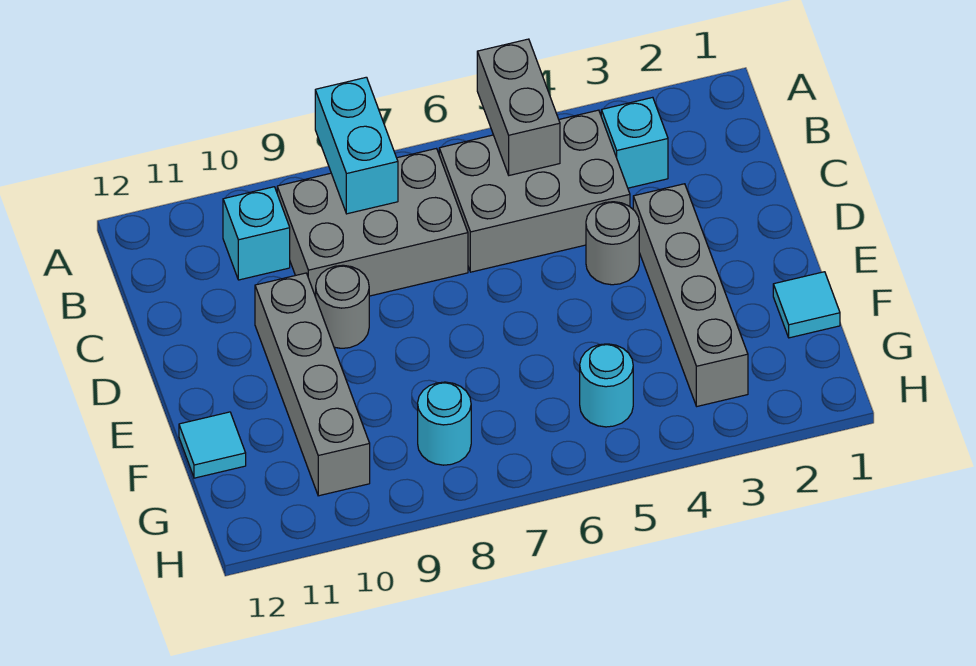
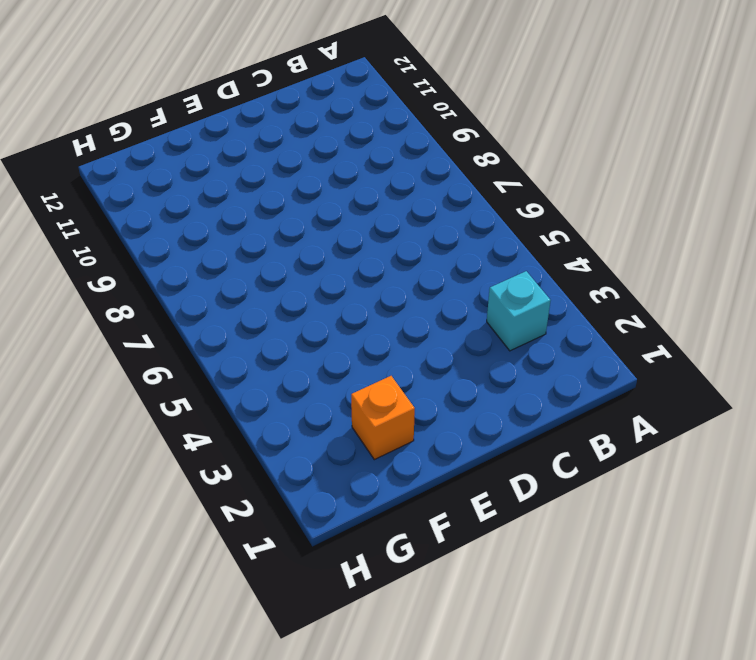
orange brick F2 level 1 -> none
none -> grey brick B4:C6 level 1
none -> grey brick B7:C9 level 1
none -> cyan brick B10 level 1

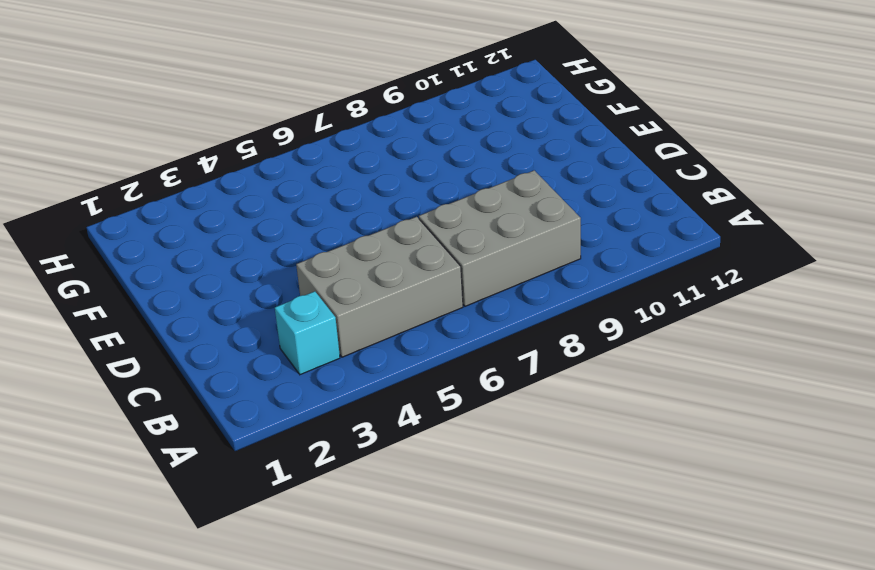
none -> cyan brick B10 level 1
none -> grey brick D3:G3 level 1
none -> grey round brick D4 level 1

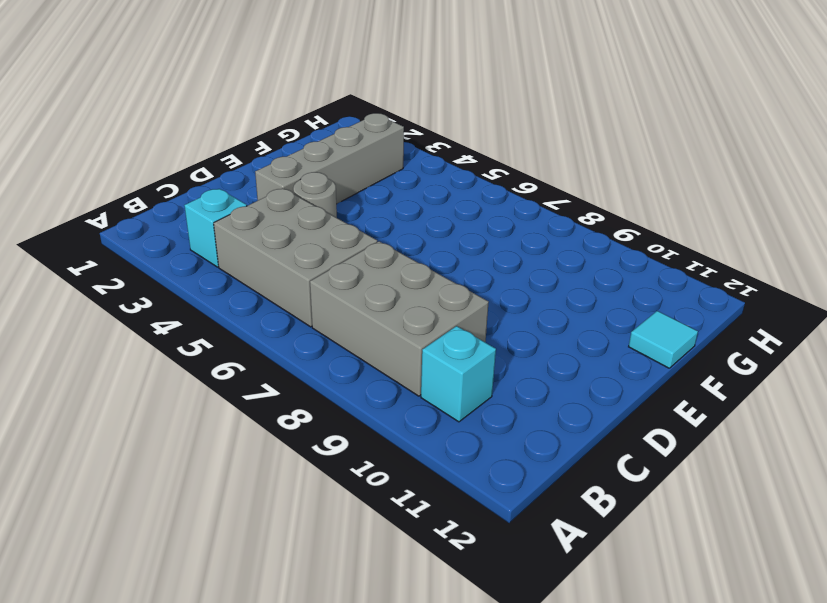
none -> grey round brick D9 level 1
none -> grey brick D10:G10 level 1
none -> cyan tile F1 level 1

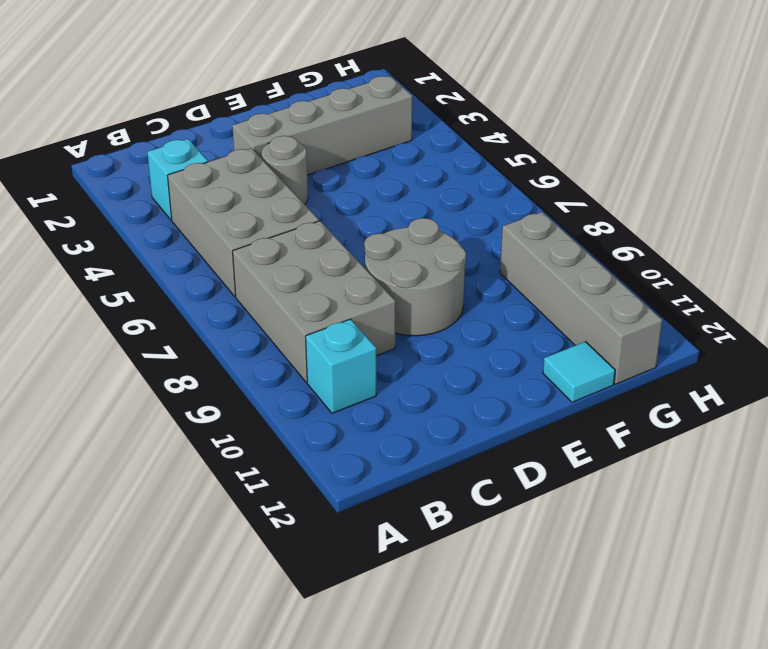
grey round brick D8:E9 level 1 -> grey round brick D9 level 1
grey brick G9:G12 level 1 -> grey brick D10:G10 level 1
none -> cyan tile F1 level 1
none -> cyan round brick G5 level 1
none -> cyan round brick G8 level 1

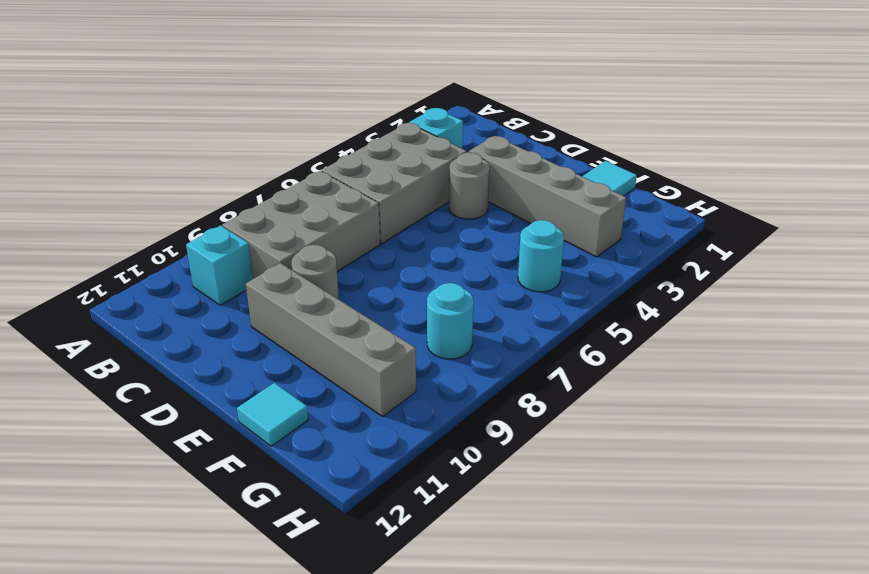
none -> grey brick A5:B5 level 2
none -> cyan brick A8:B8 level 2

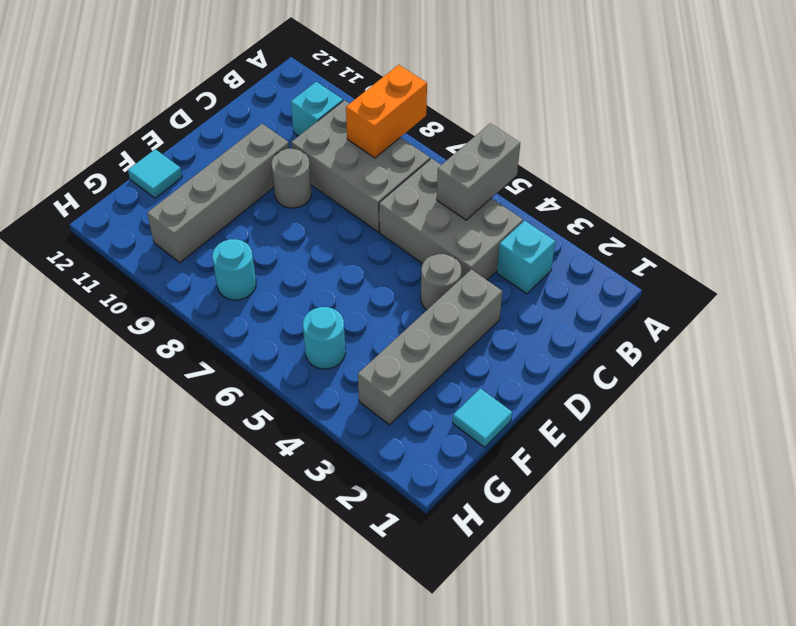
orange brick A8:B8 level 2 -> cyan brick A8:B8 level 2

